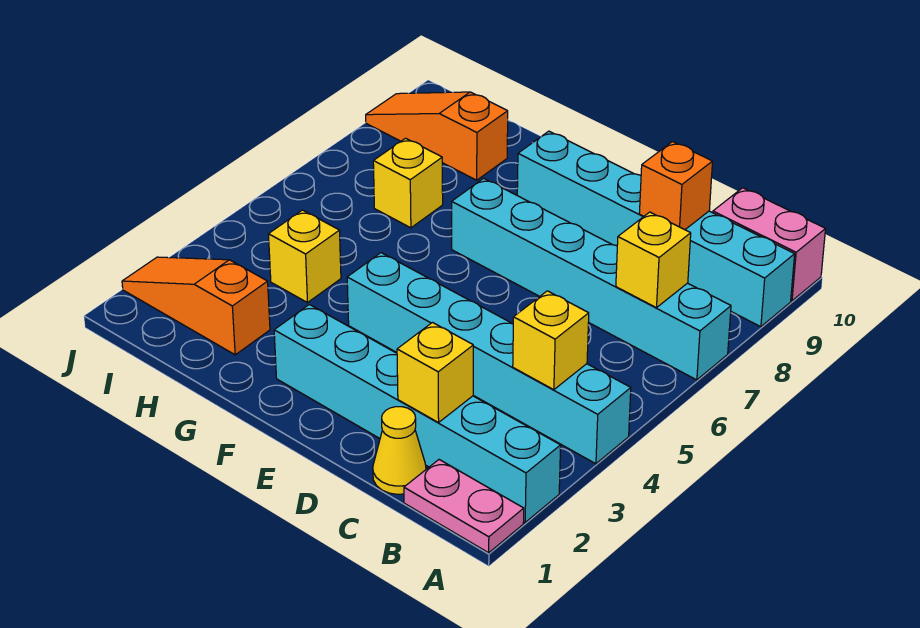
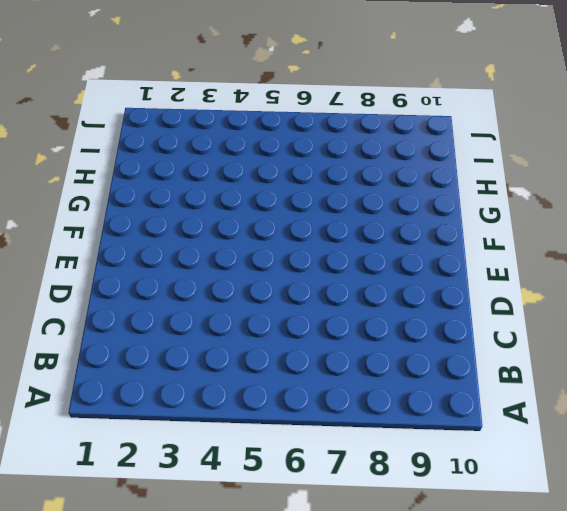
none -> pink plate A1:B1 level 1
none -> cyan brick A2:F2 level 1
none -> cyan brick A4:F4 level 1

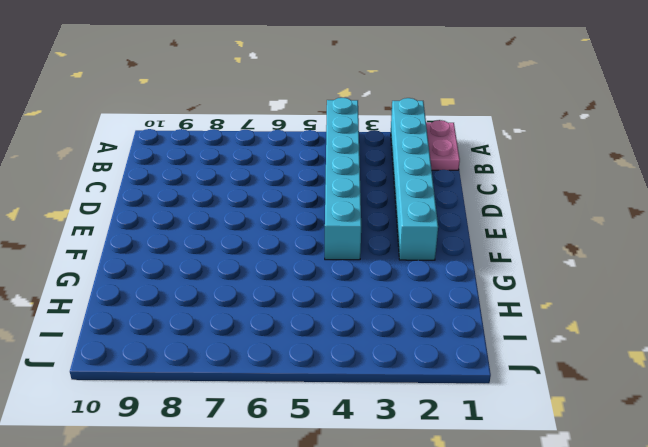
none -> cyan brick A7:F7 level 1
none -> cyan brick A9:F9 level 1
none -> pink brick A10:B10 level 1

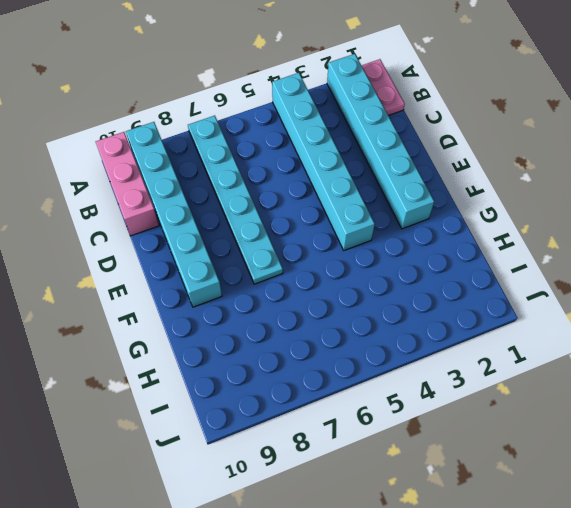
cyan plate A7:F7 level 1 -> cyan brick A7:F7 level 1
pink brick A10:C10 level 1 -> pink brick A10:B10 level 1
none -> yellow cone C1 level 1
none -> orange slope H2:J2 level 1 top H
none -> yellow brick H4 level 1

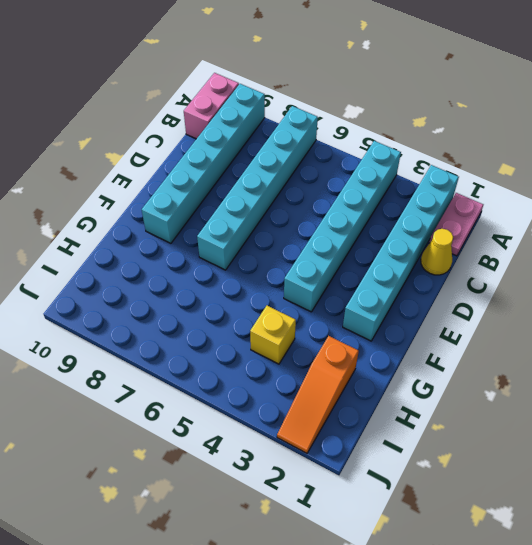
none -> yellow brick H7 level 1
none -> orange slope H9:J9 level 1 top H
none -> yellow brick B4 level 2

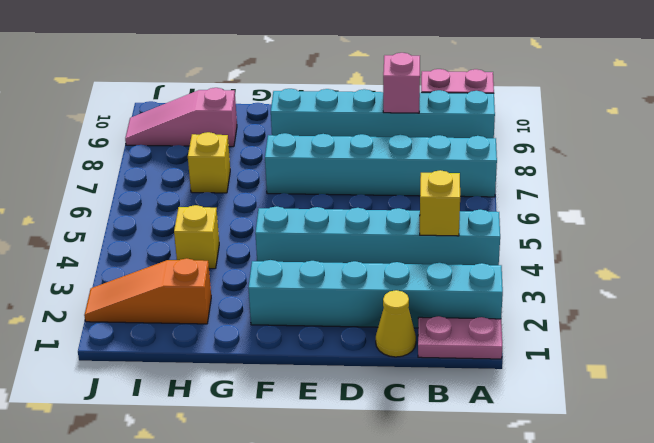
pink brick C9 level 2 -> orange brick C9 level 2
pink slope H9:J9 level 1 top H -> orange slope H9:J9 level 1 top H
none -> yellow brick B7 level 2
none -> yellow brick C2 level 2

